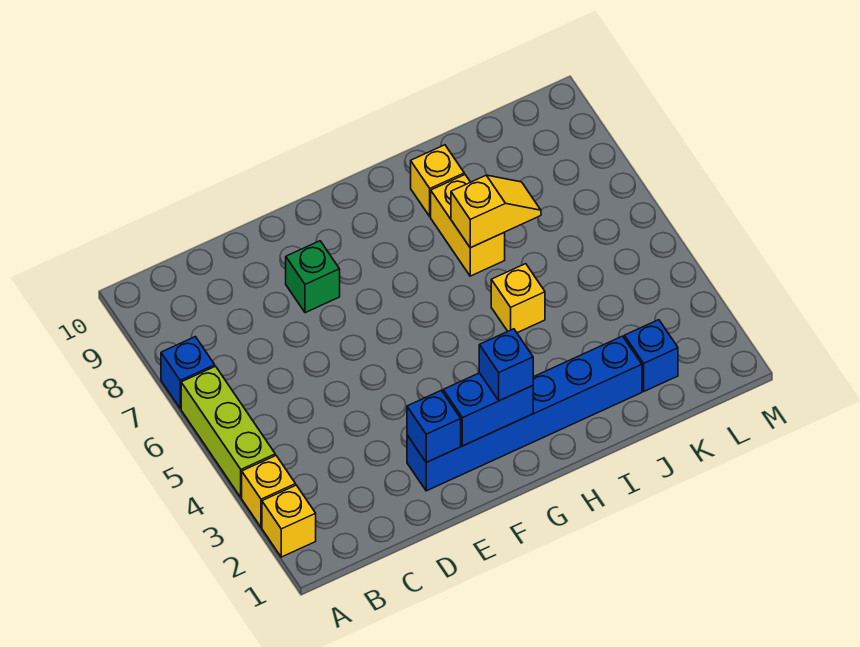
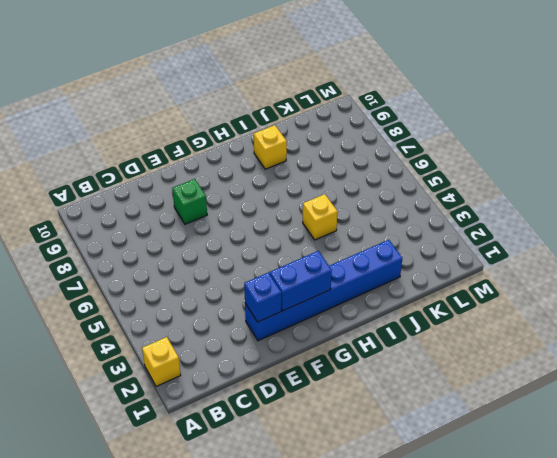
none -> yellow brick A3 level 1
none -> lime brick A4:A6 level 1
none -> blue brick A7 level 1

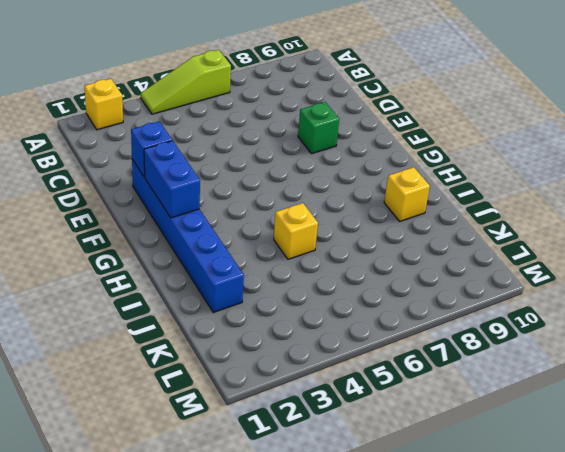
lime slope A4:A6 level 1 top 6 -> lime brick A4:A6 level 1
none -> yellow brick A3 level 1
none -> blue brick A7 level 1
none -> yellow brick I7:I8 level 1

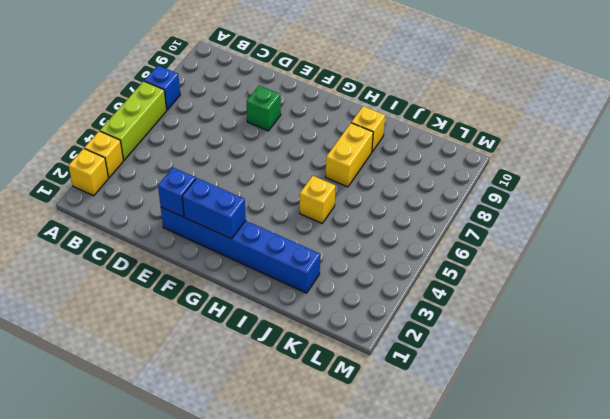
none -> blue brick K2 level 1
none -> yellow slope I7:J7 level 2 top I
none -> blue brick G2 level 3

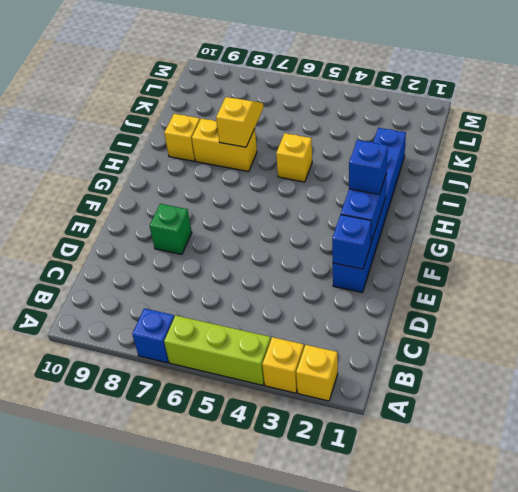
none -> blue brick K2 level 1

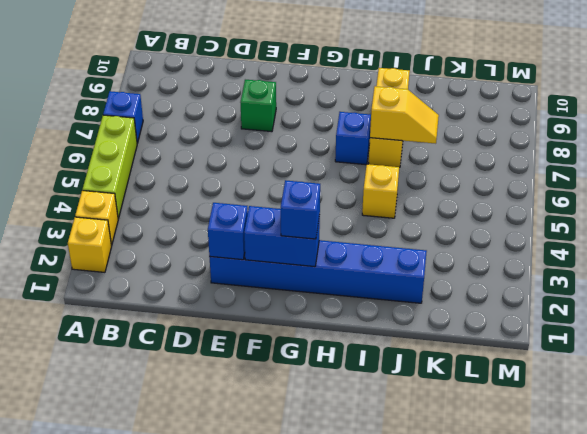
blue brick H7 level 1 -> blue brick K2 level 1

